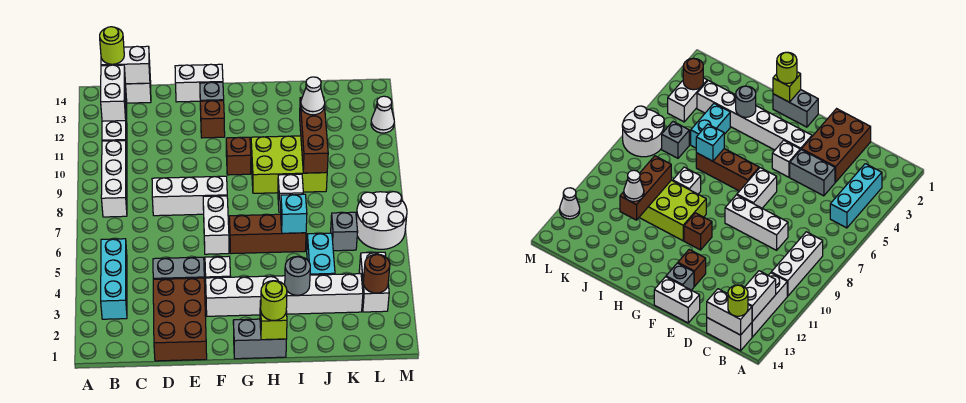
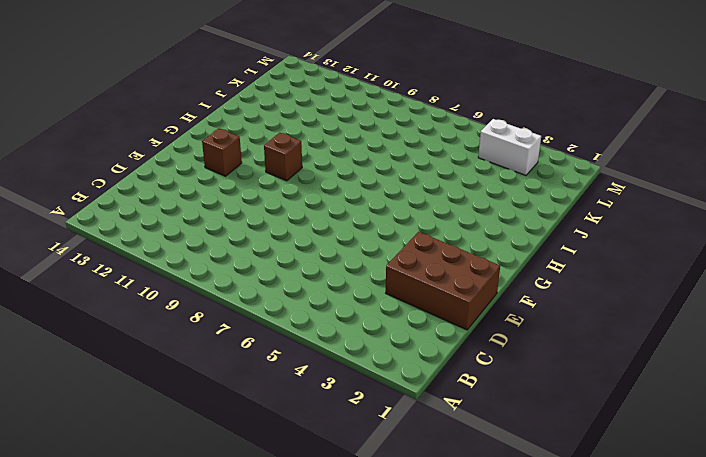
none -> cyan brick B3:B5 level 1
none -> white brick B8:B10 level 1
none -> white brick B11:B13 level 1
none -> white brick B14:C14 level 1

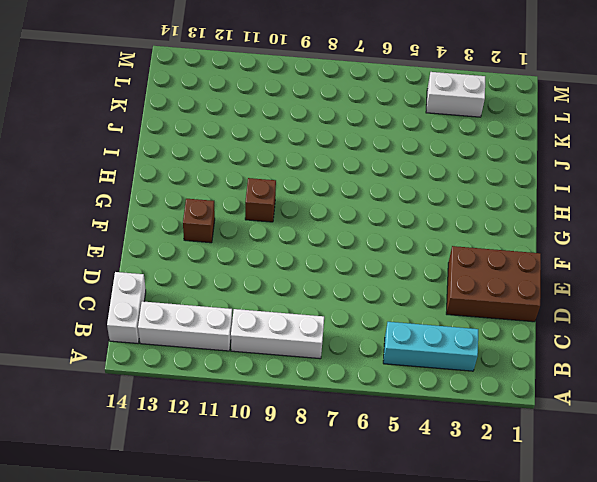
none -> grey brick D4:E4 level 1
none -> white brick D8:F8 level 1
none -> white brick E14:F14 level 1
none -> white brick F3:K3 level 1

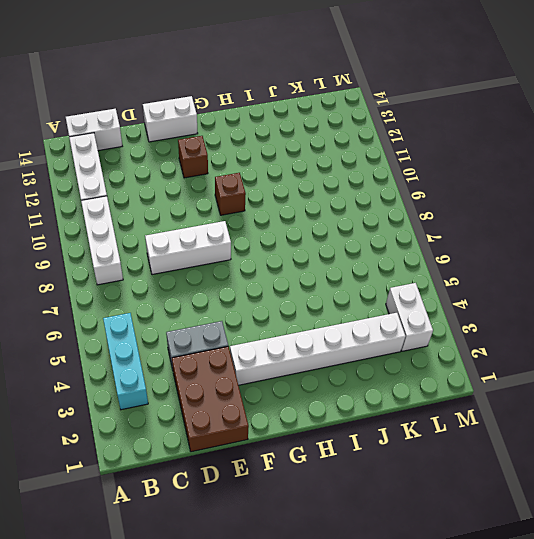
none -> white brick F4 level 1
none -> white brick F6:F7 level 1
none -> grey brick F13 level 1
none -> grey brick G1:H1 level 1

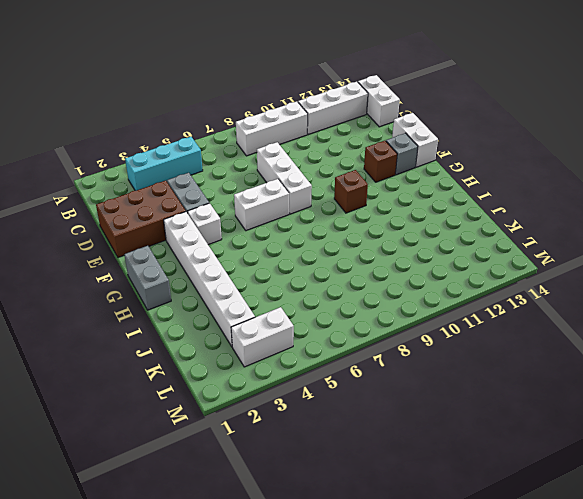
none -> brown brick G6:I6 level 1
none -> lime brick H9:J10 level 1
none -> white brick I8 level 1
none -> cyan brick J4:J5 level 1

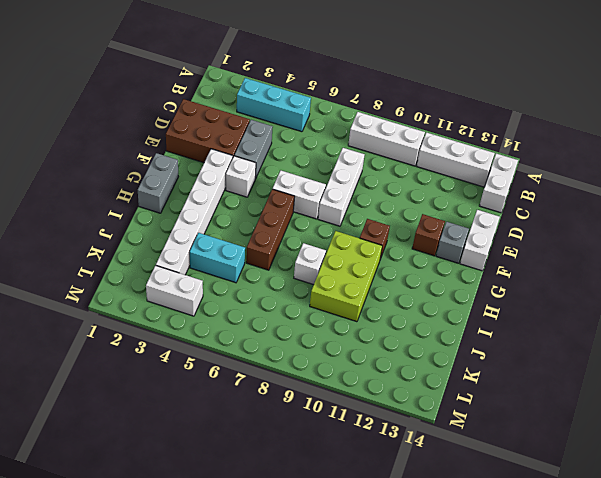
none -> grey brick K6 level 1
none -> white round brick L6:M7 level 1
none -> white cone M12 level 1
none -> white brick B12:B13 level 2

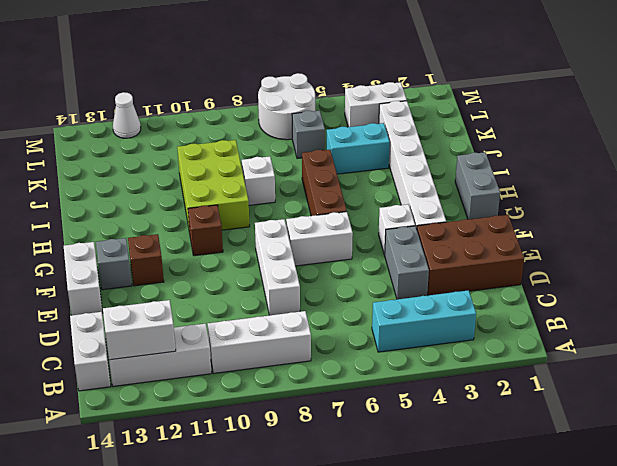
none -> white brick B14:C14 level 2
none -> lime brick H1 level 2
none -> grey round brick I3 level 2
none -> cyan brick I6 level 2

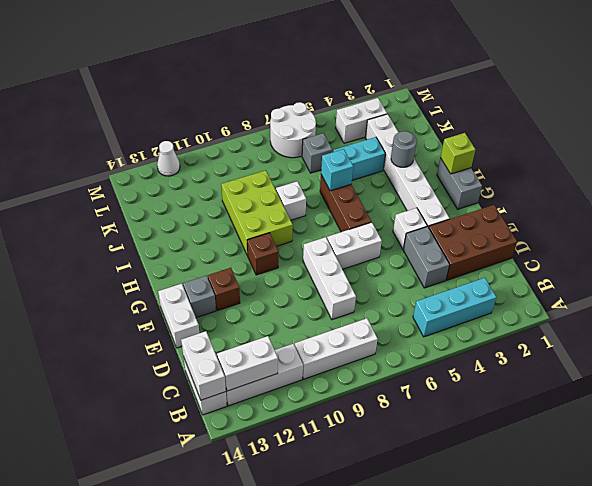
none -> brown brick J9:J11 level 2
none -> brown round brick L3 level 2
none -> lime round brick B14 level 3
none -> lime round brick H1 level 3

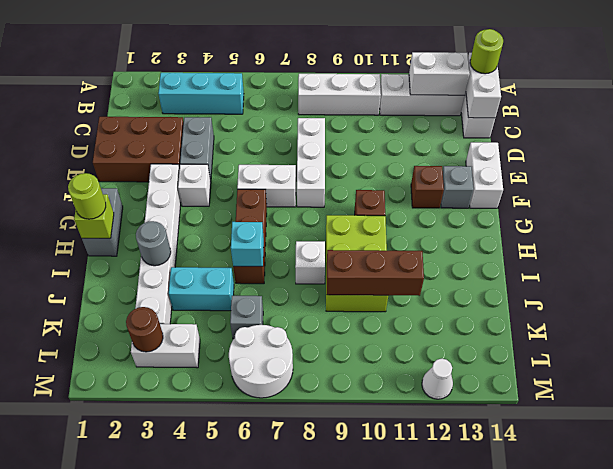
none -> white cone J11 level 3

